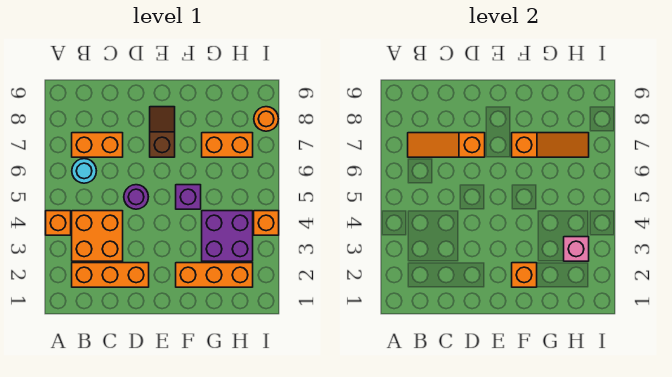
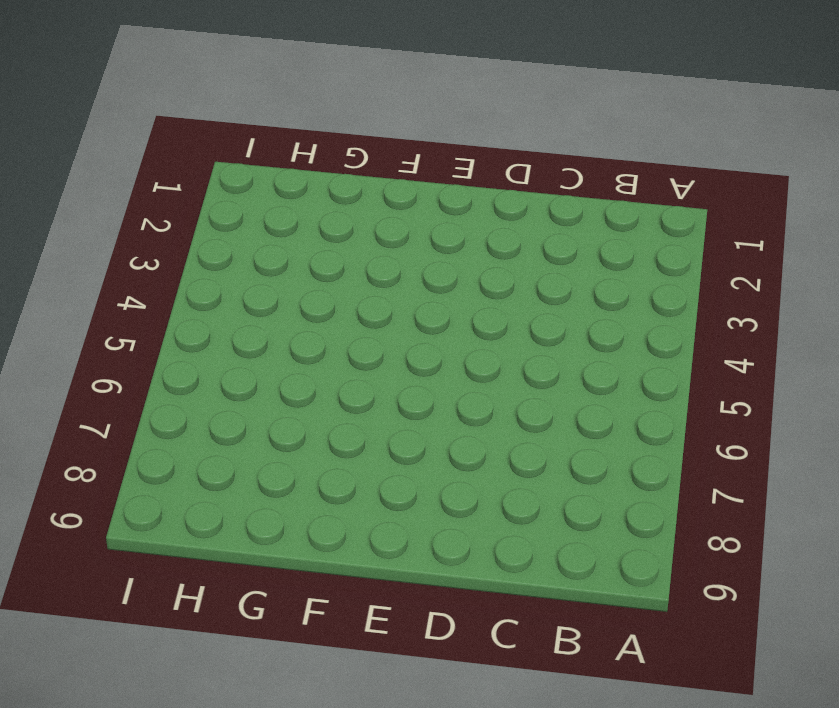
none -> orange brick A4 level 1
none -> orange brick B2:D2 level 1
none -> orange brick B3:C4 level 1

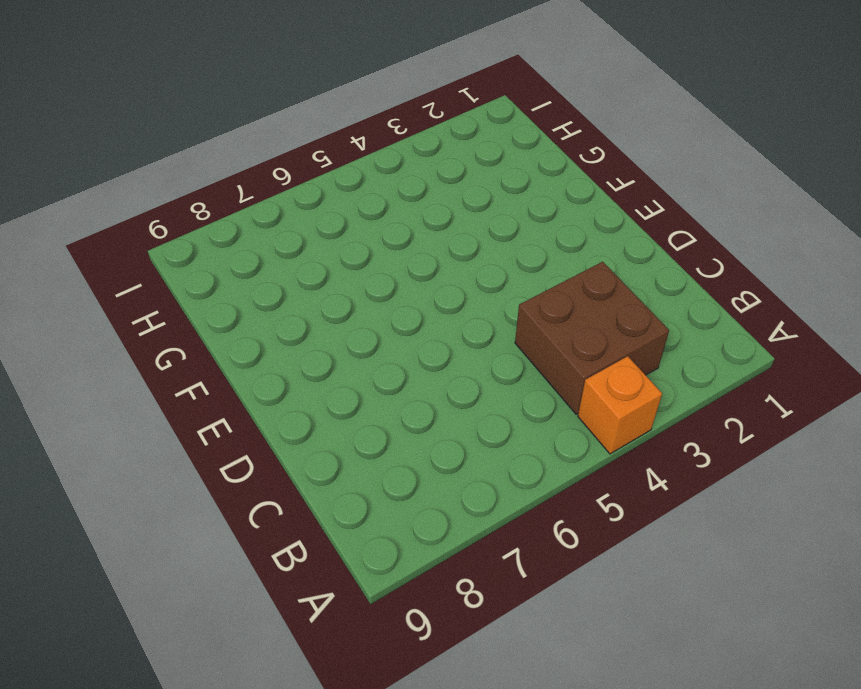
brown brick B3:C4 level 1 -> orange brick B3:C4 level 1
none -> orange brick B2:D2 level 1
none -> cyan round brick B6 level 1
none -> orange brick B7:C7 level 1

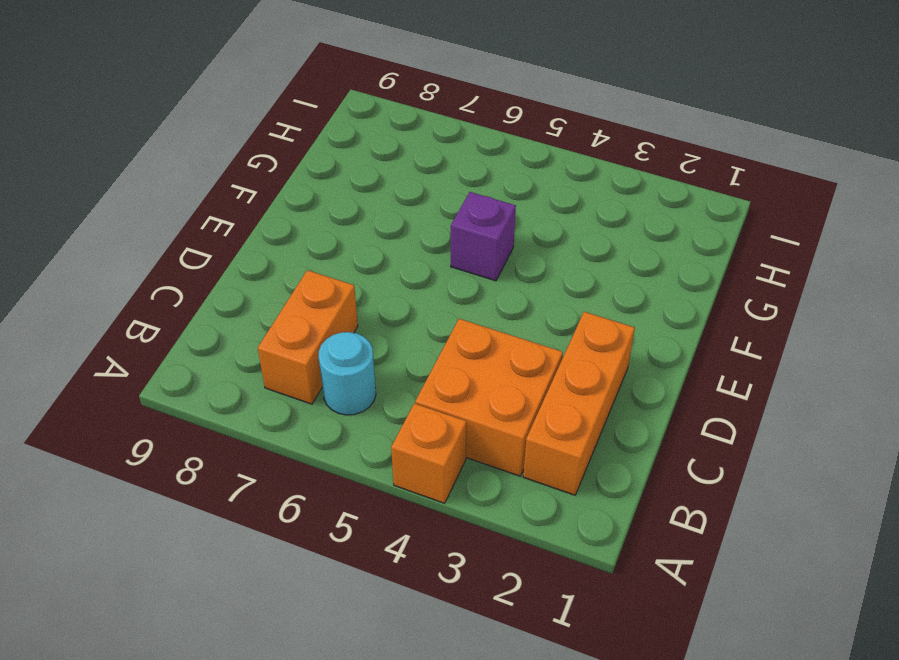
none -> purple round brick D5 level 1
none -> brown slope E7:E8 level 1 top 7
none -> orange brick F2:H2 level 1

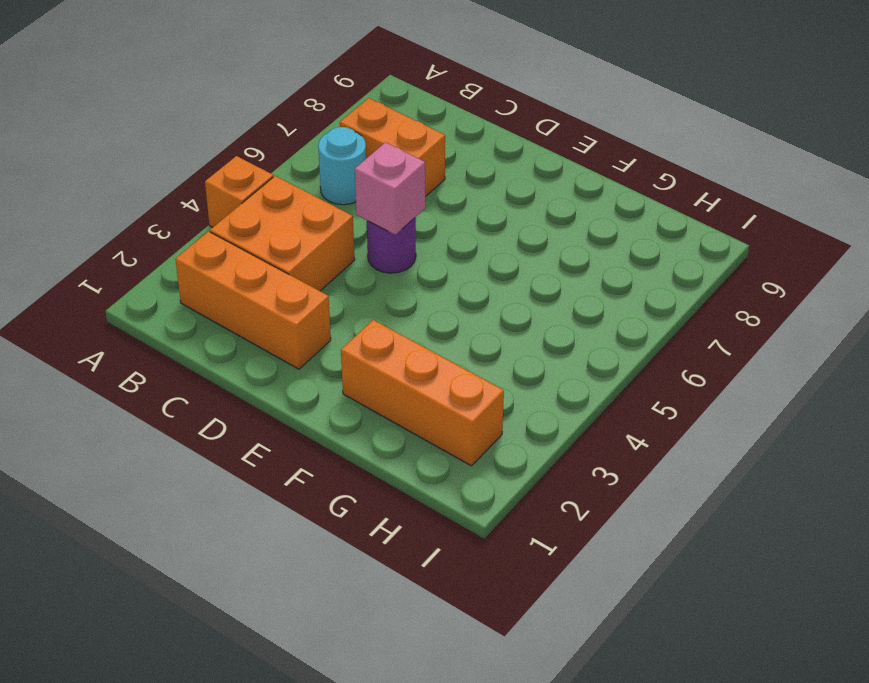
pink brick D5 level 2 -> pink brick H3 level 2
none -> brown slope E7:E8 level 1 top 7
none -> purple brick F5 level 1
none -> purple brick G3:H4 level 1

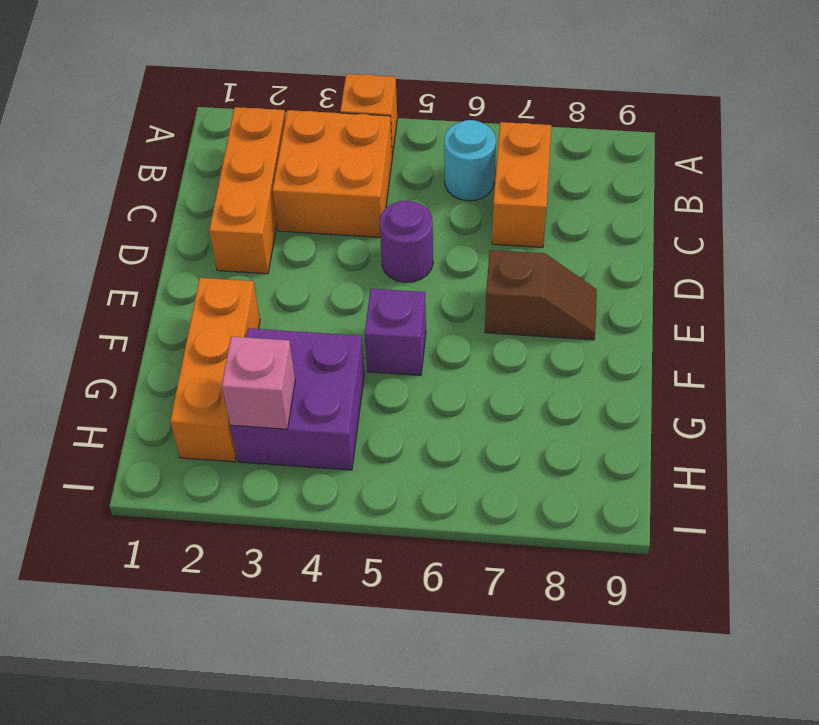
none -> orange brick G7:H7 level 1
none -> orange brick I4 level 1
none -> orange round brick I8 level 1

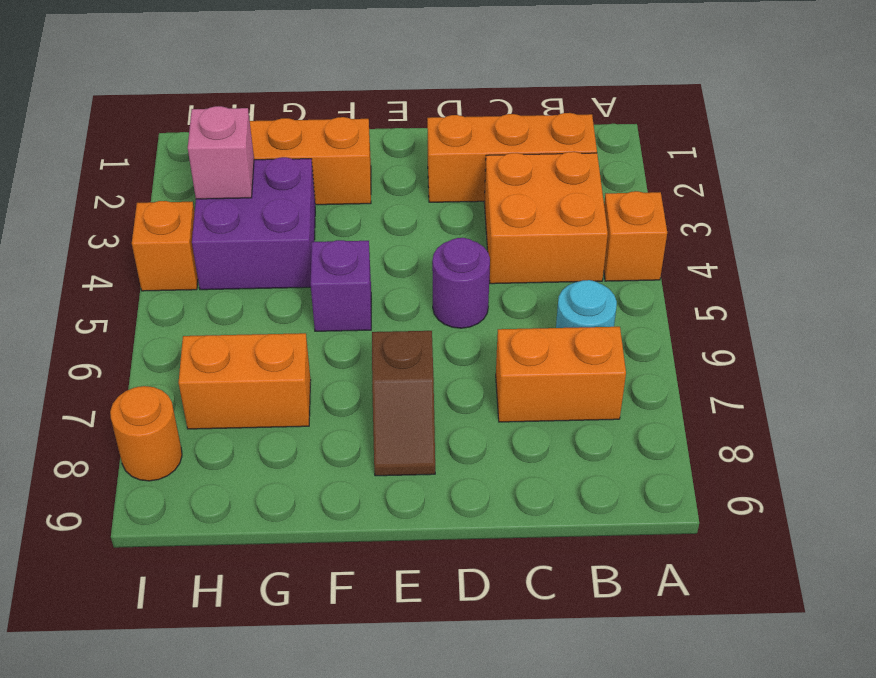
none -> orange slope B7:D7 level 2 top D
none -> orange brick F2 level 2
none -> orange slope F7:H7 level 2 top F

